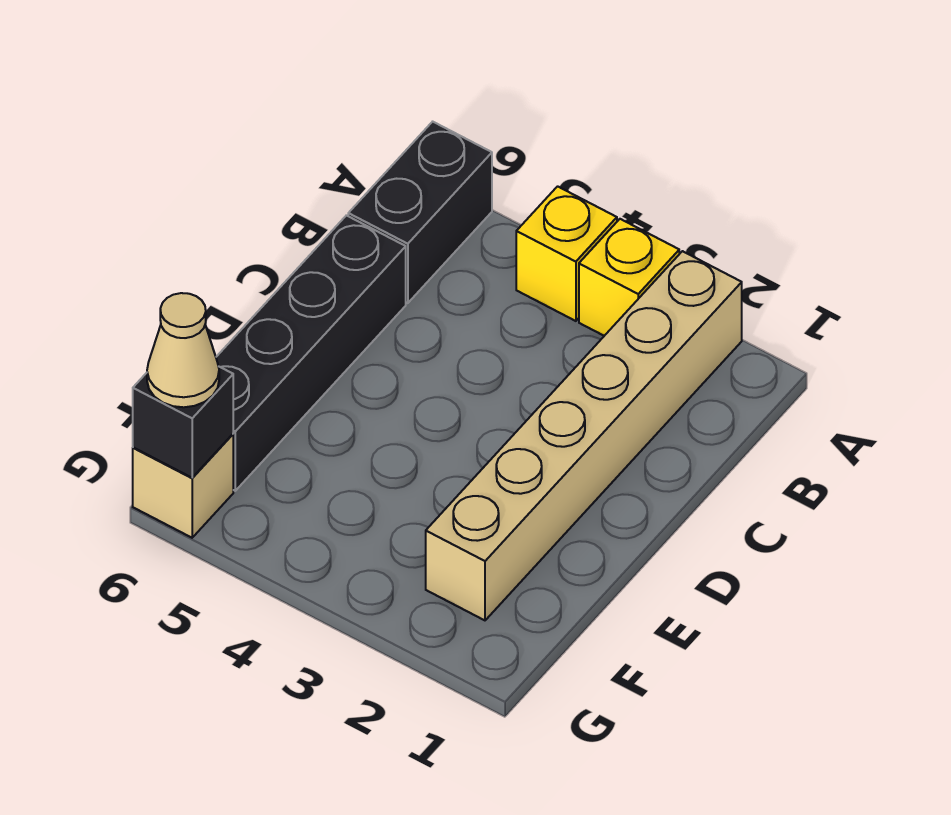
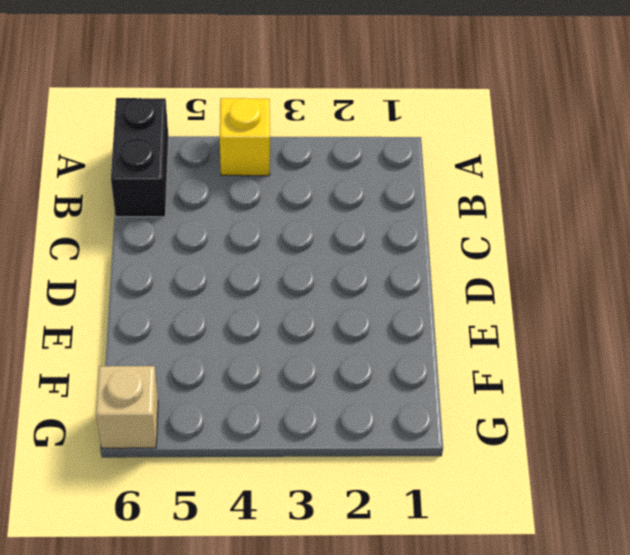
none -> tan brick A2:F2 level 1
none -> yellow brick A3 level 1

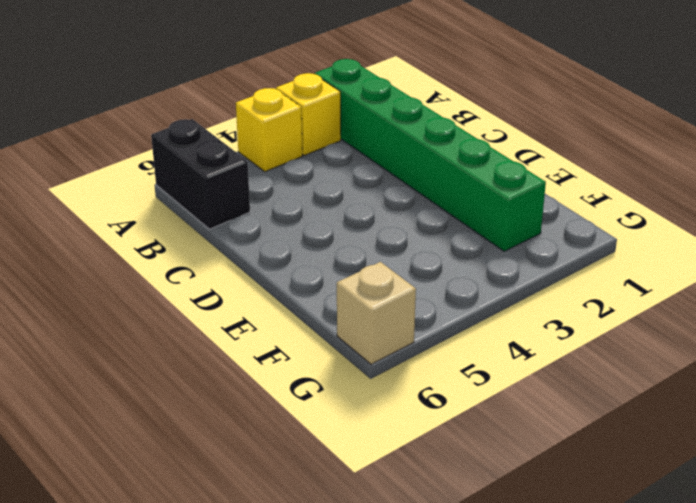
green brick A2:F2 level 1 -> tan brick A2:F2 level 1
none -> black brick C6:F6 level 1
none -> black brick G6 level 2

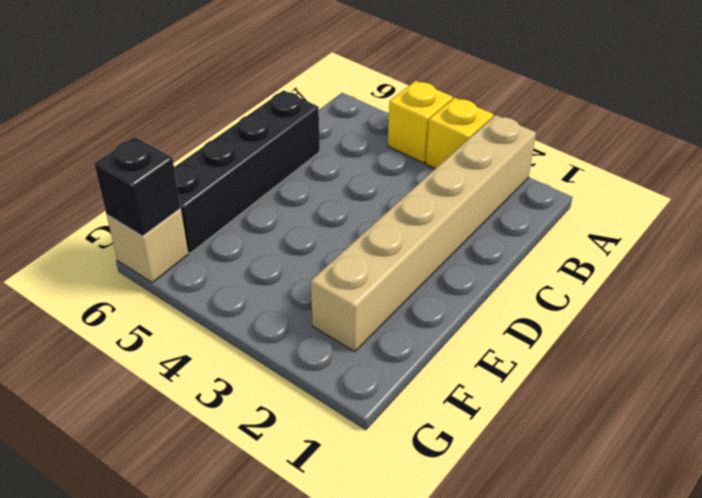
none -> black brick A6:B6 level 1
none -> tan cone G6 level 3

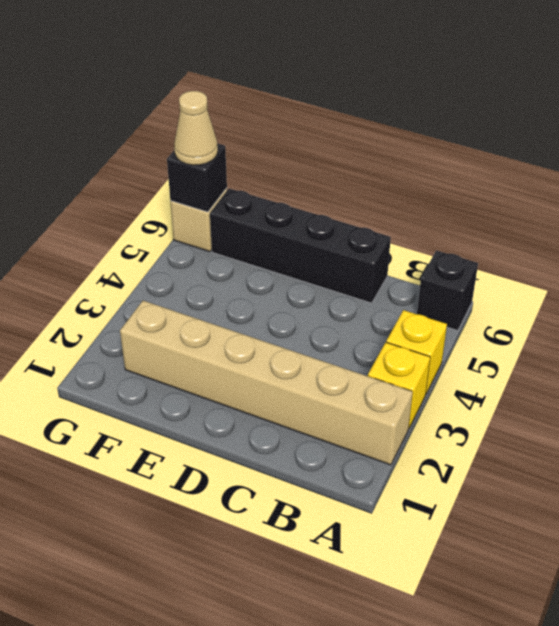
black brick A6 level 1 -> black brick A6:B6 level 1

